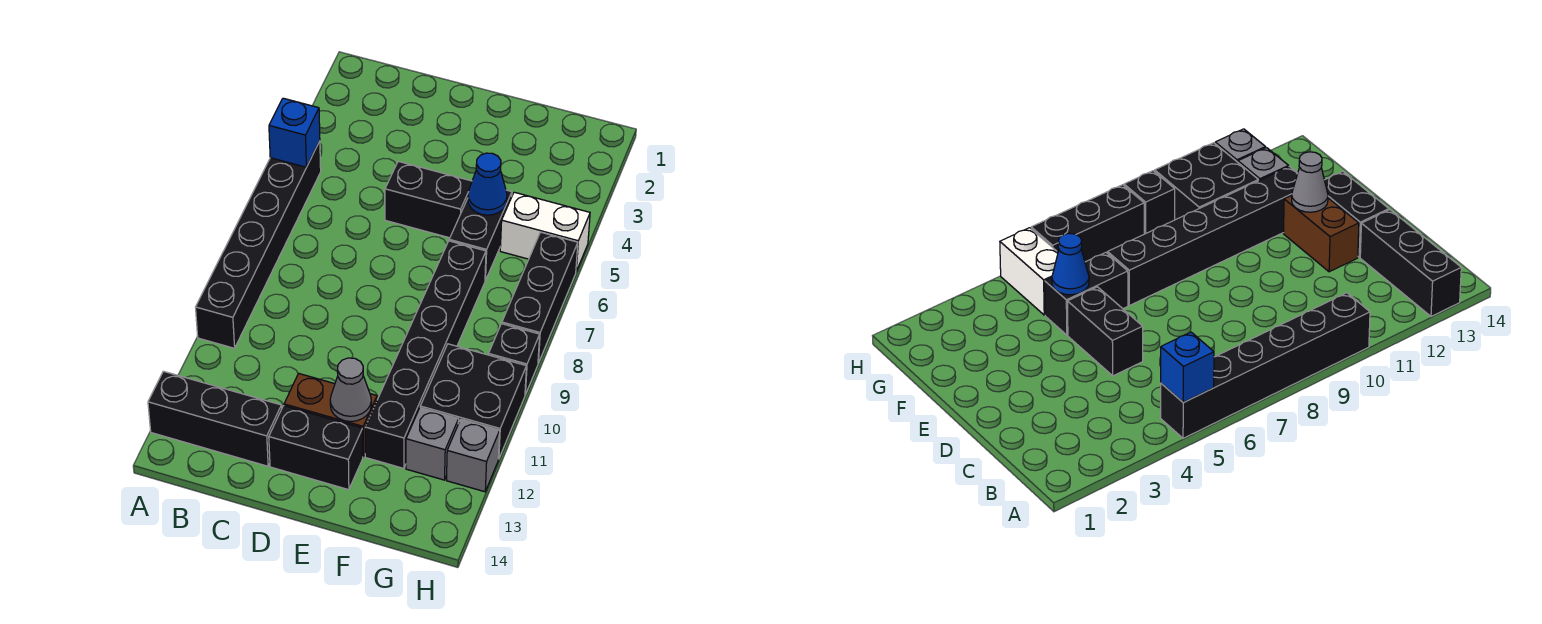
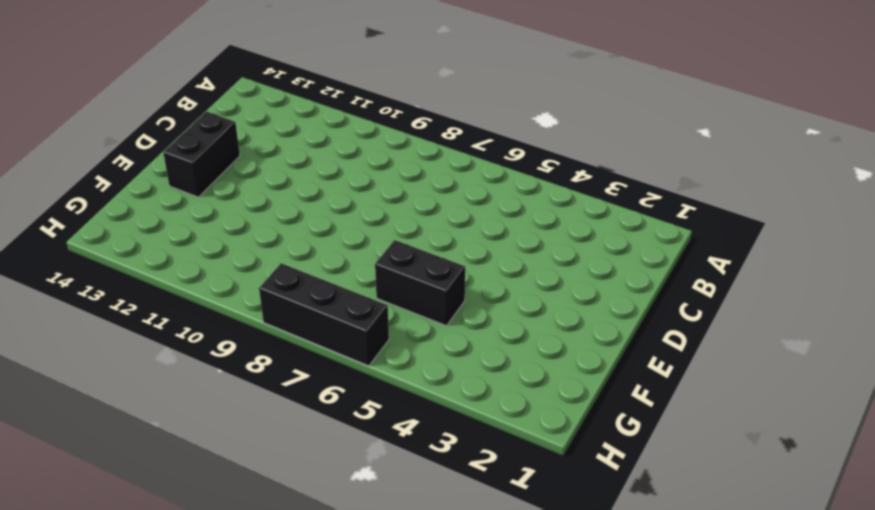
none -> black brick A5:A10 level 1
none -> black brick A13:C13 level 1
none -> black brick D5:E5 level 1

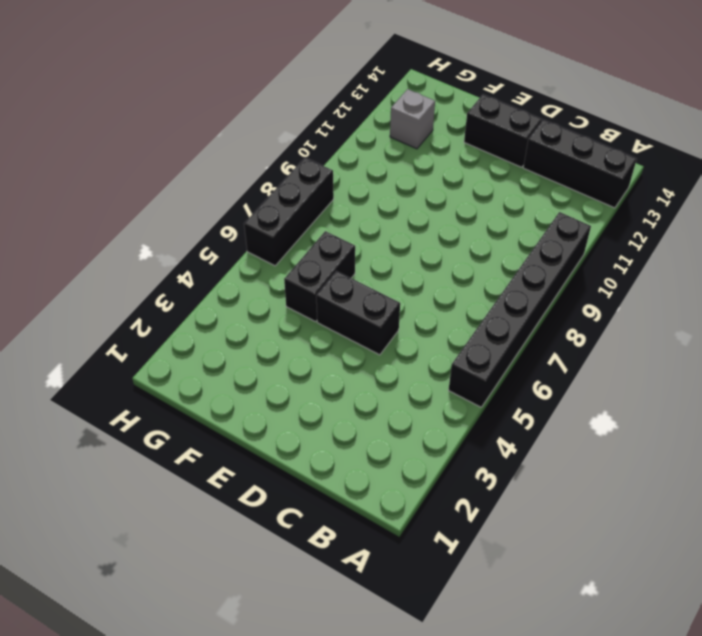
none -> brown brick D12:E12 level 1
none -> black brick F7:F12 level 1
none -> white brick G5:H5 level 1

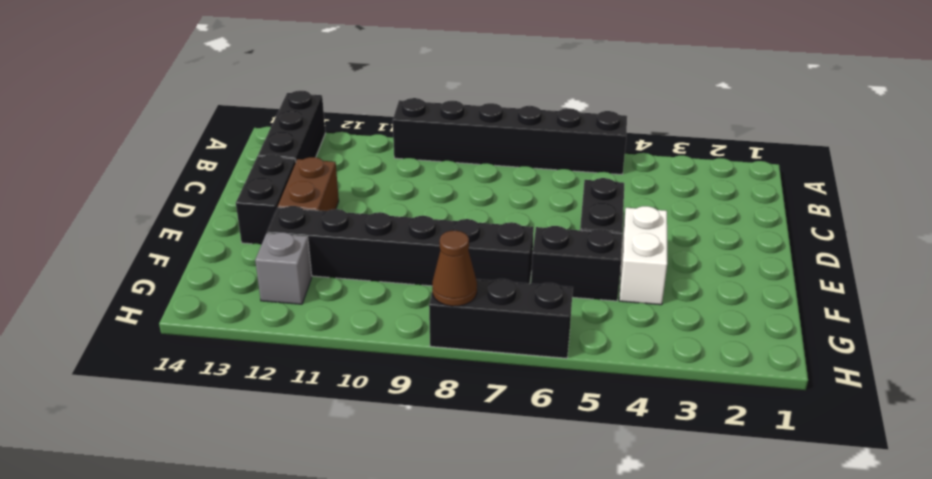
white brick E4:F4 level 1 -> white brick G5:H5 level 1
brown cone H8 level 2 -> none
none -> black brick G10:H11 level 1
none -> black brick H9 level 1
none -> grey brick H12 level 1

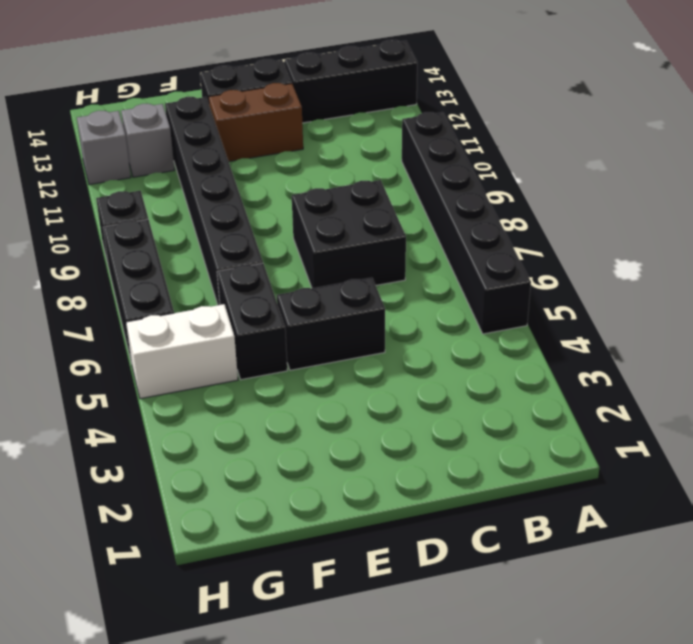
black brick C7:D8 level 1 -> black brick G10:H11 level 1
none -> blue brick A5 level 2
none -> grey cone E12 level 2
none -> blue cone F5 level 2

